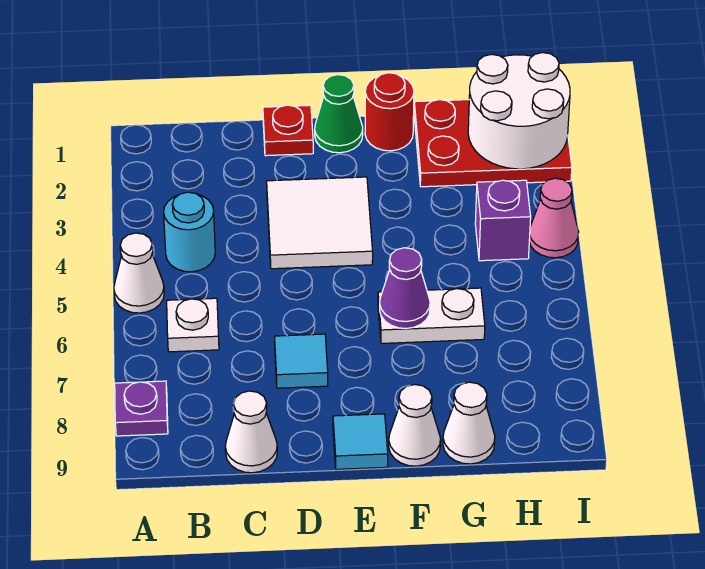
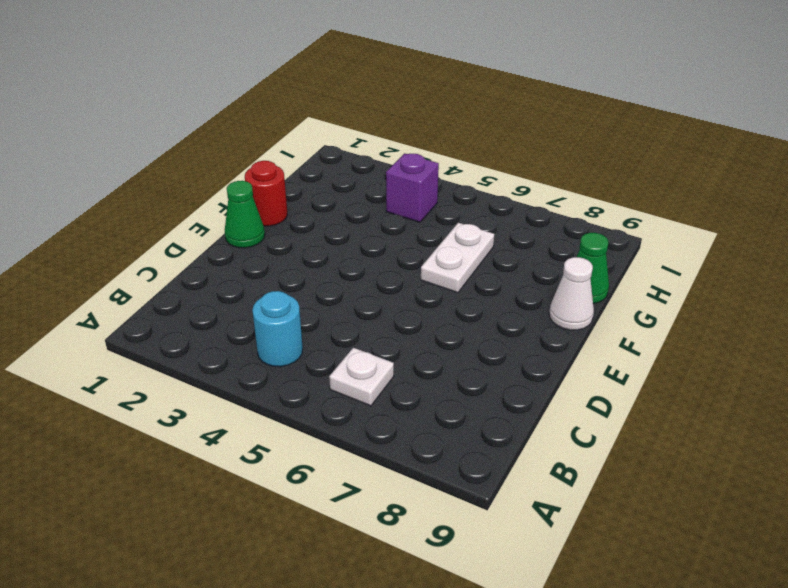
green cone G9 level 1 -> white cone G9 level 1
none -> white cone A5 level 1
none -> purple plate A8 level 1
none -> white cone C9 level 1

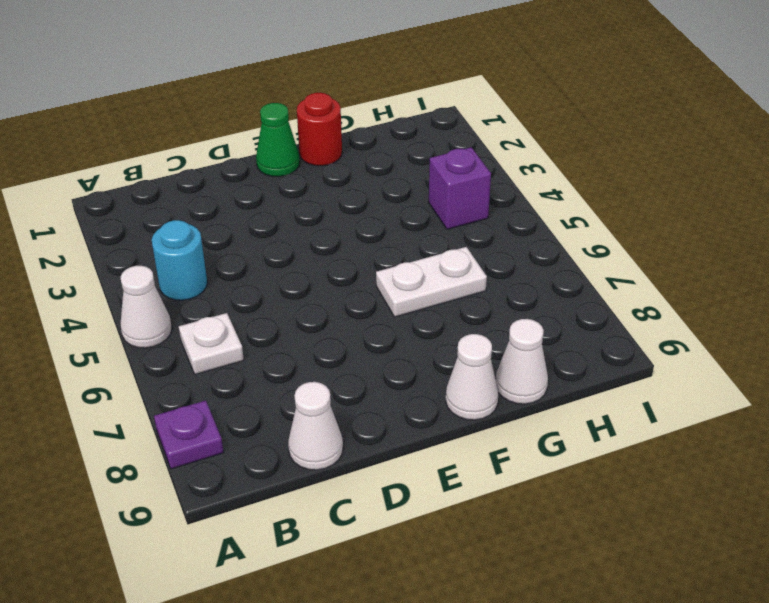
none -> red plate D1 level 1
none -> white tile D3:E4 level 1
none -> cyan tile D7 level 1

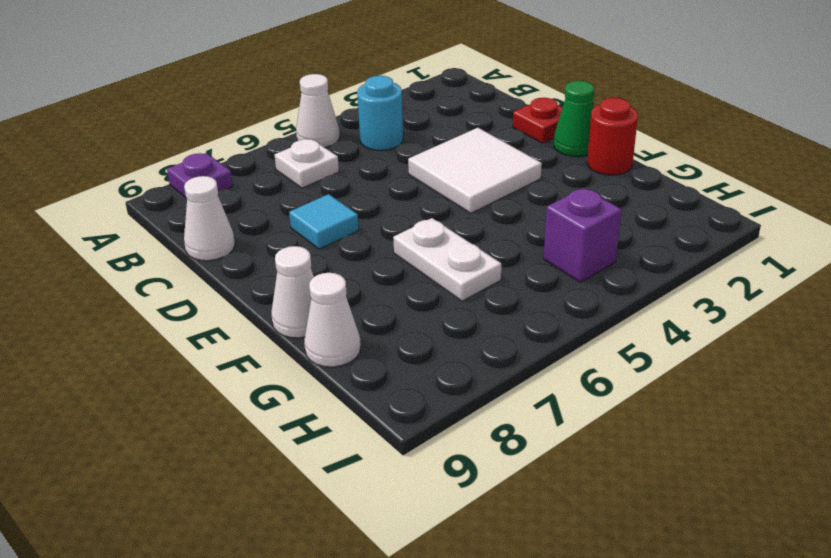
none -> cyan tile E9 level 1
none -> red plate G1:I2 level 1
none -> pink cone I4 level 1

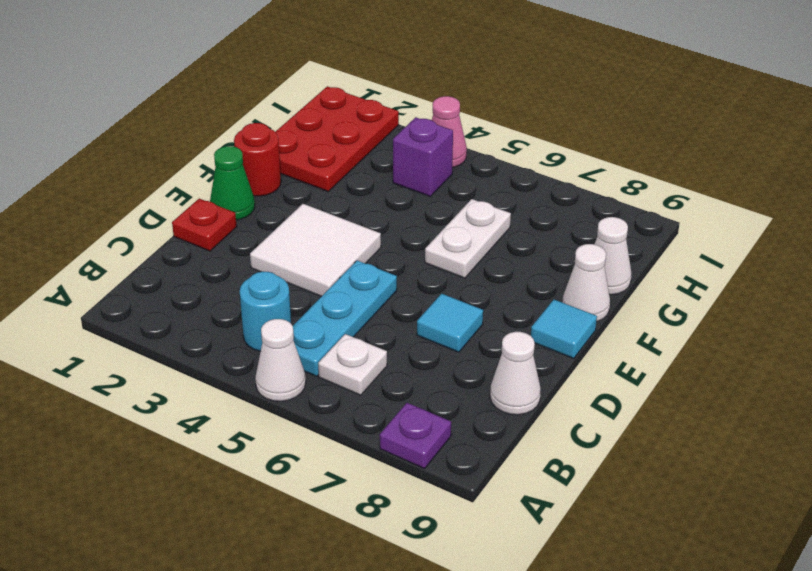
cyan plate B5:D5 level 1 -> none
none -> purple cone F6 level 2
none -> white round brick H1:I2 level 2

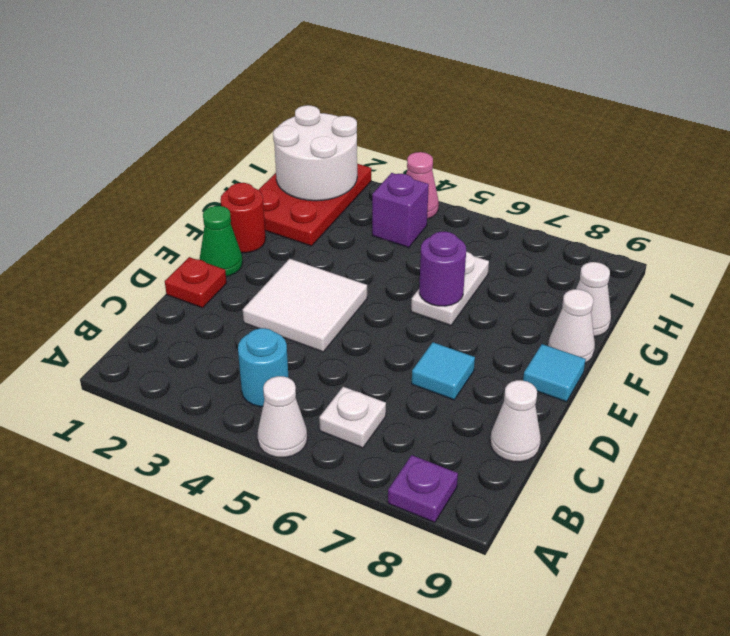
purple round brick F6 level 2 -> purple cone F6 level 2

